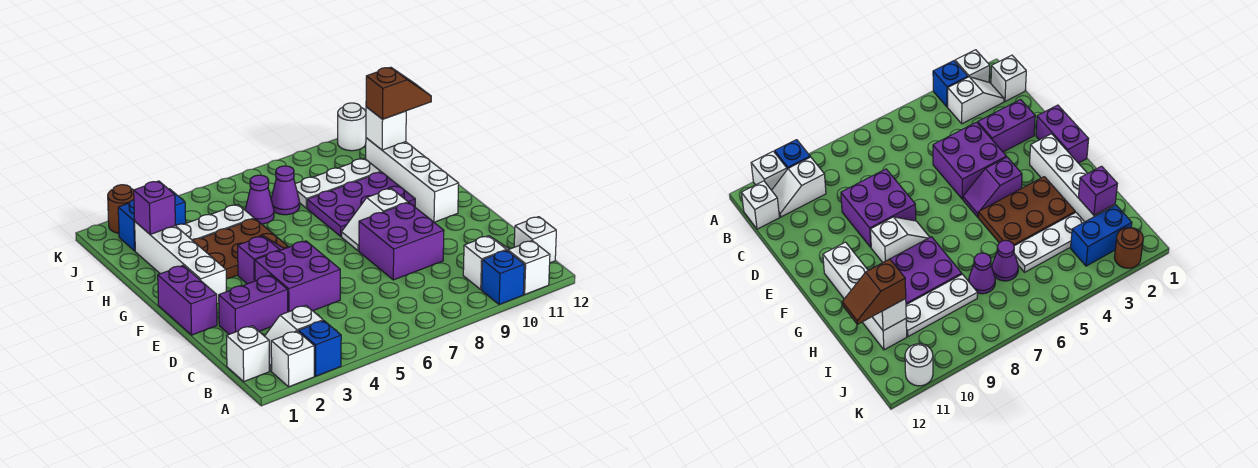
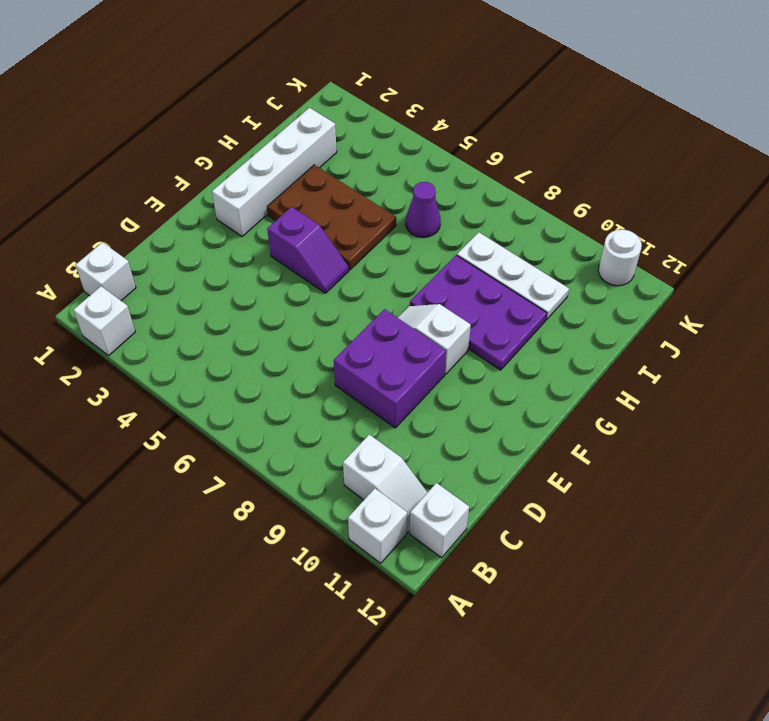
none -> blue brick A3 level 1
none -> blue brick A10 level 1
none -> white slope B2:B3 level 1 top 3

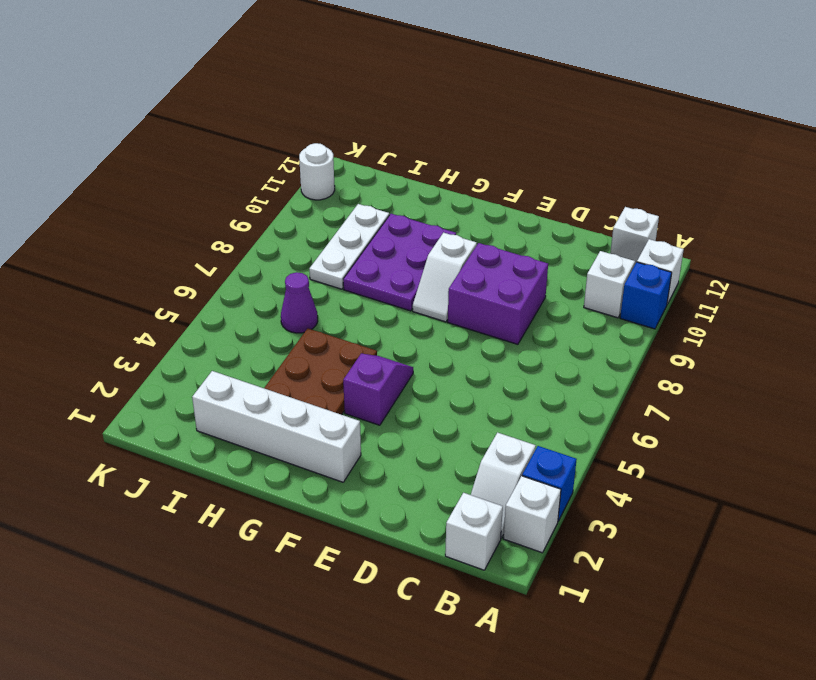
none -> purple brick D2:D3 level 1
none -> purple brick D4:E5 level 1
none -> purple brick E1:F1 level 1

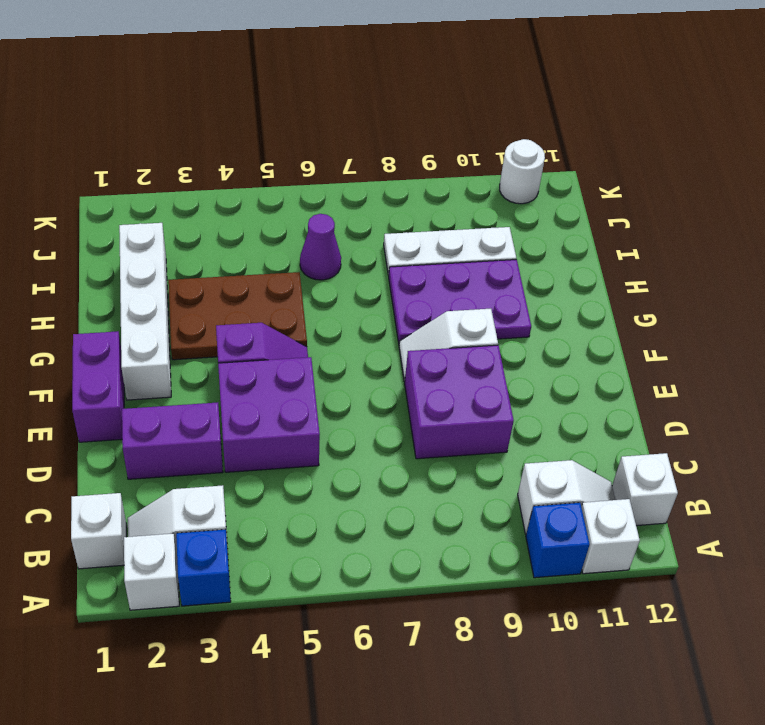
none -> white brick F11:I11 level 1
none -> white plate I3:I5 level 1
none -> purple cone I7 level 1

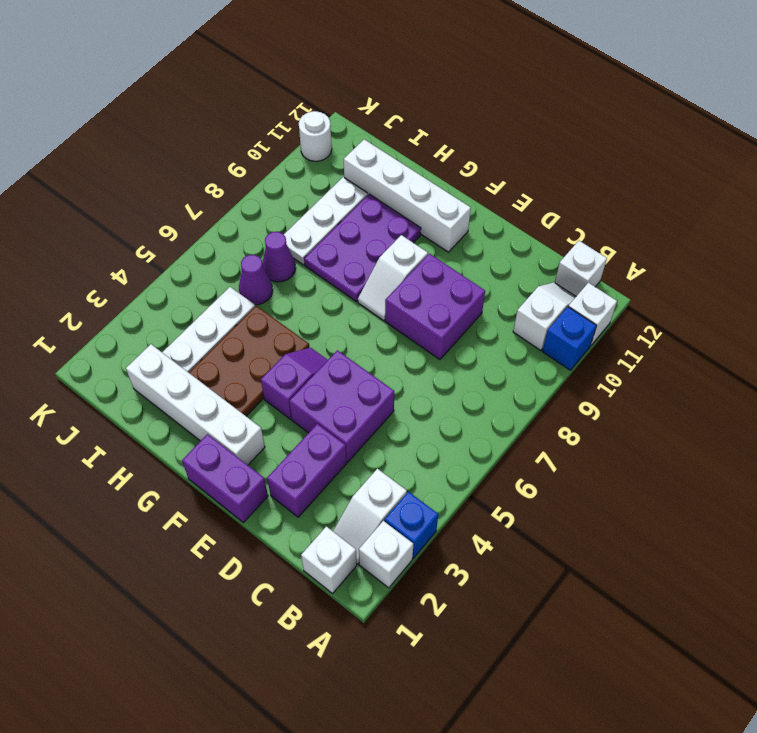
none -> blue brick J2:J3 level 1
none -> brown round brick K2 level 1
none -> purple brick I2 level 2

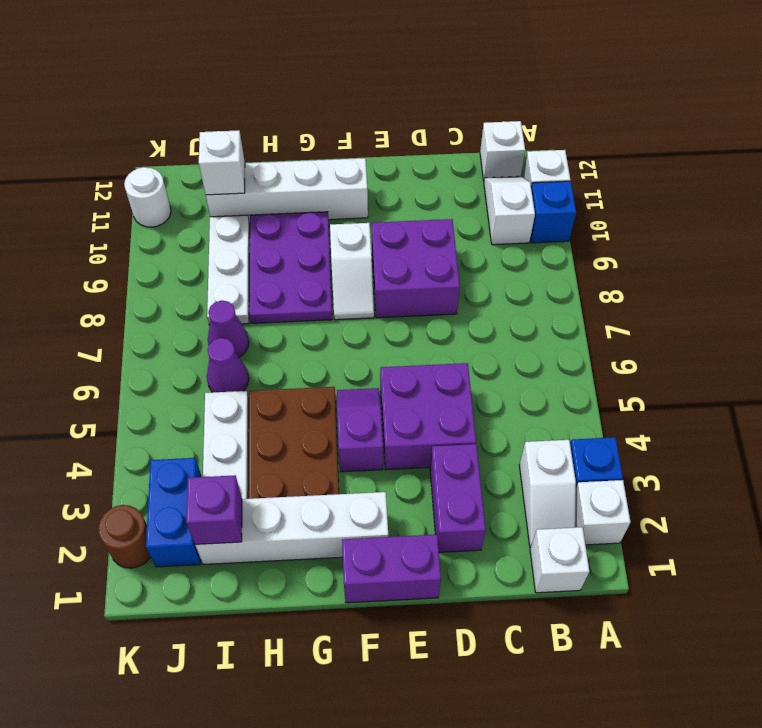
none -> brown slope I11:I12 level 3 top 11

